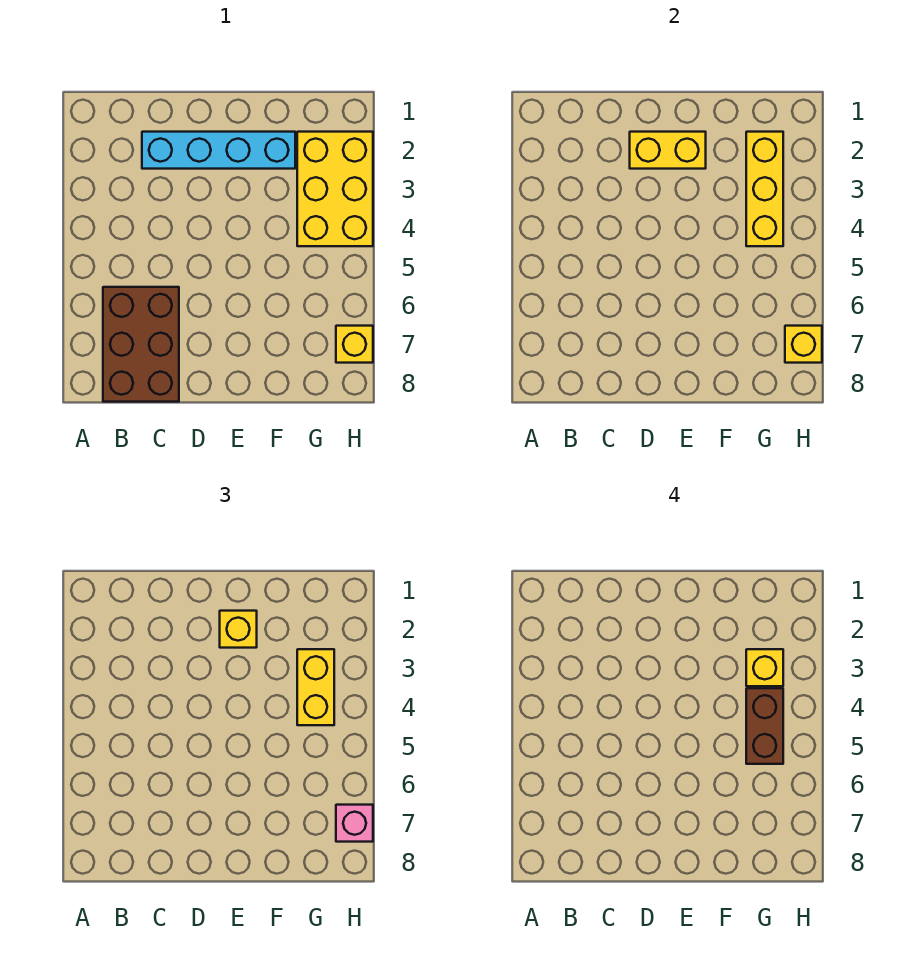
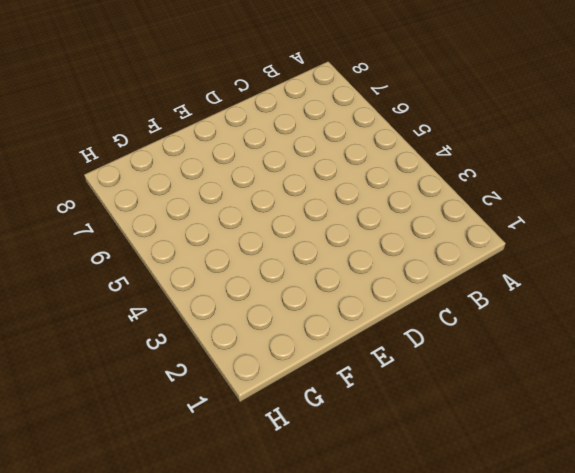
none -> brown brick B6:C8 level 1
none -> cyan brick C2:F2 level 1
none -> yellow brick G2:H4 level 1

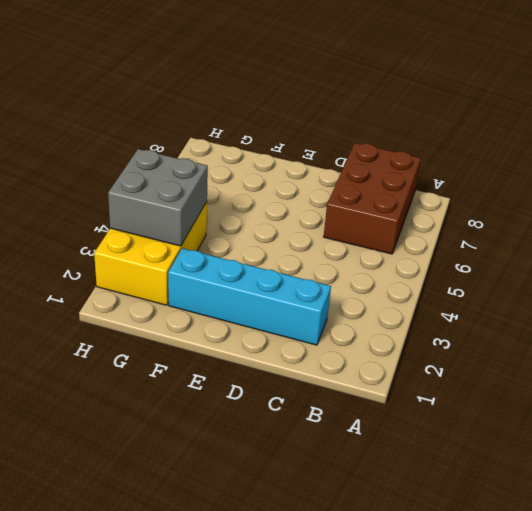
grey brick G3:H4 level 2 -> yellow brick G2:G4 level 2
none -> yellow brick H7 level 1
none -> yellow brick D2:E2 level 2
none -> yellow brick H7 level 2

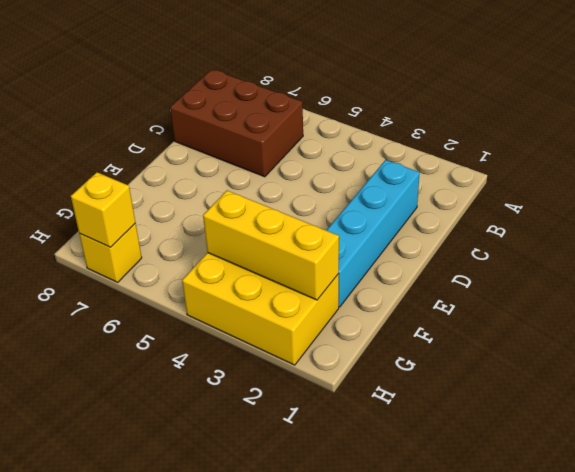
none -> yellow brick D2:E2 level 2
none -> yellow brick E2 level 3
none -> yellow brick G3:G4 level 3

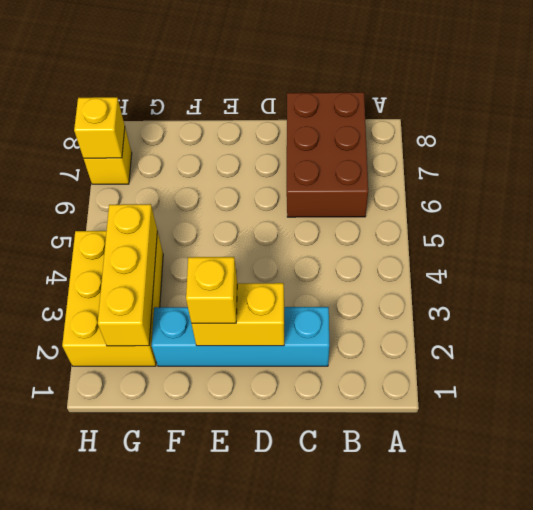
none -> yellow brick G3:G4 level 3
none -> pink brick H7 level 3
none -> yellow brick G3 level 4

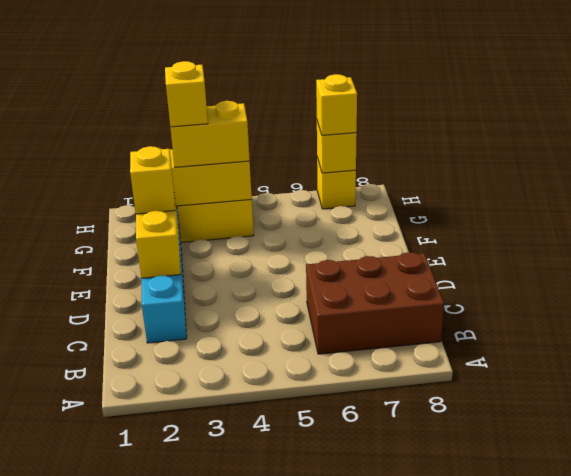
yellow brick H7 level 3 -> pink brick H7 level 3
none -> brown brick G4:G5 level 4

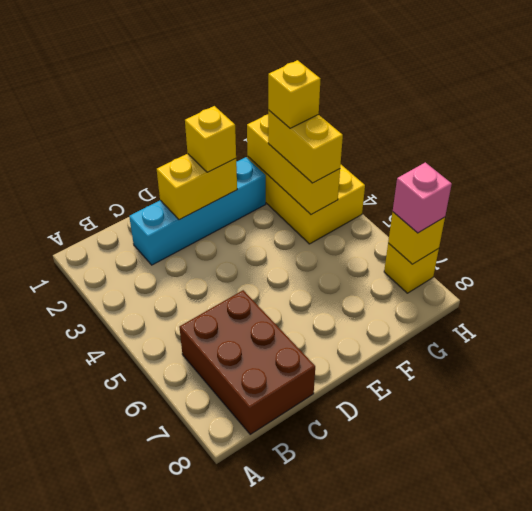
none -> brown brick G4:G5 level 4

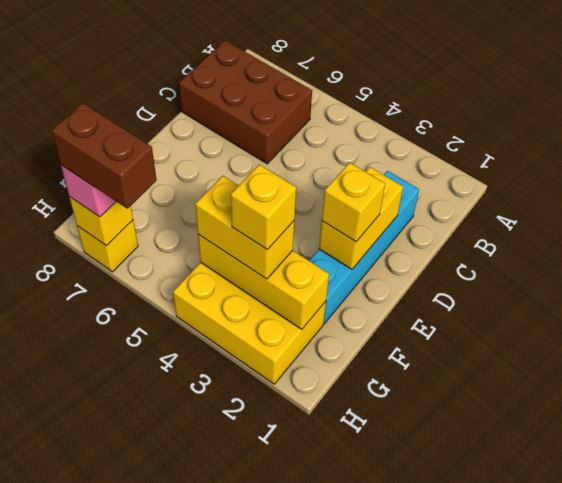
brown brick H6:H7 level 4 -> brown brick G4:G5 level 4

